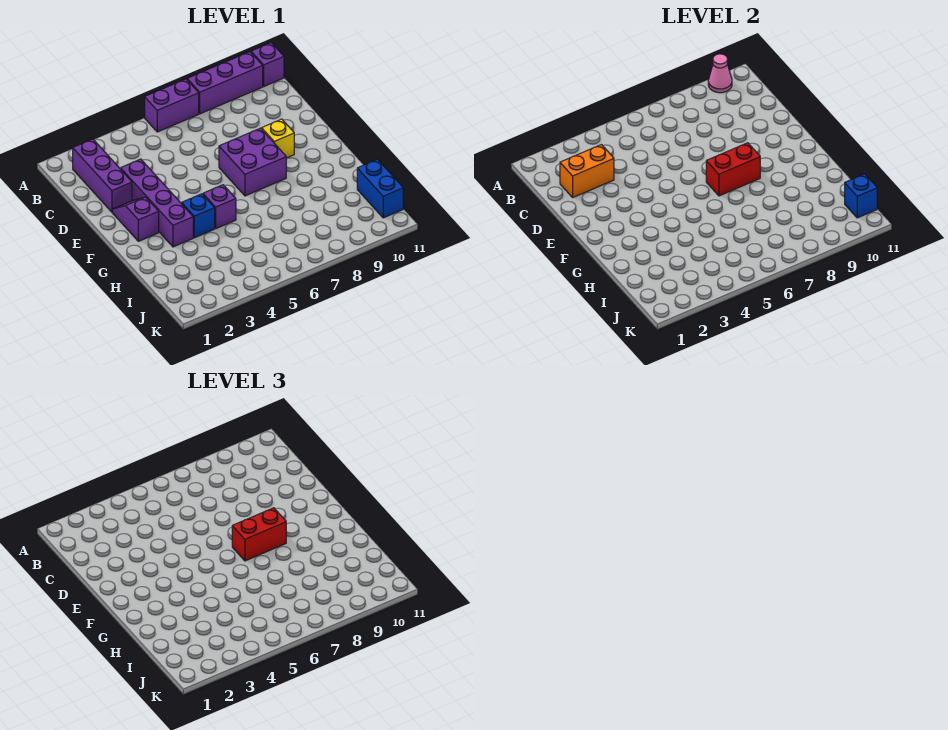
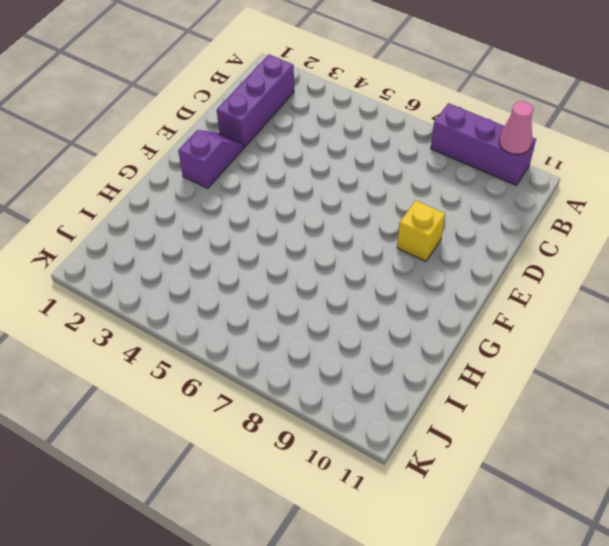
none -> purple brick A6:A7 level 1
none -> purple brick A11 level 1
none -> purple brick D3:G3 level 1

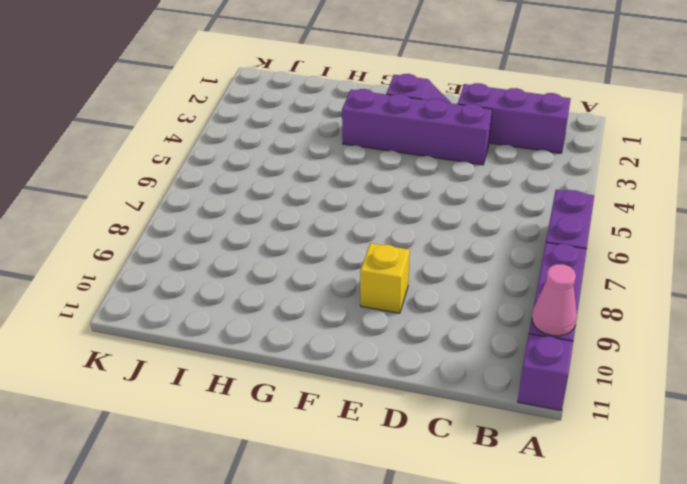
none -> purple brick E7:F8 level 1
none -> blue brick G4 level 1
none -> purple brick G5 level 1

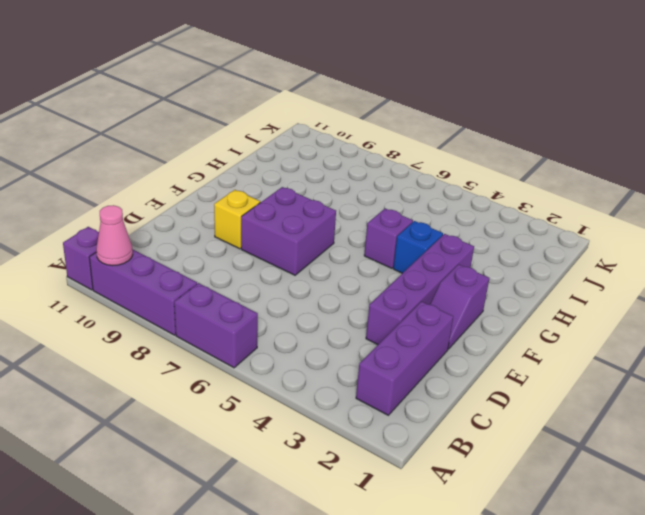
none -> blue brick I11:J11 level 1
none -> orange brick C2:C3 level 2
none -> red brick F7:F8 level 2

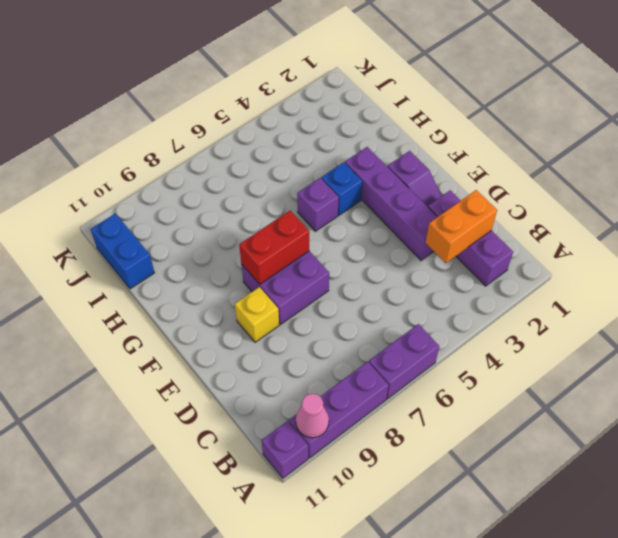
none -> blue brick J11 level 2
none -> red brick F7:F8 level 3

